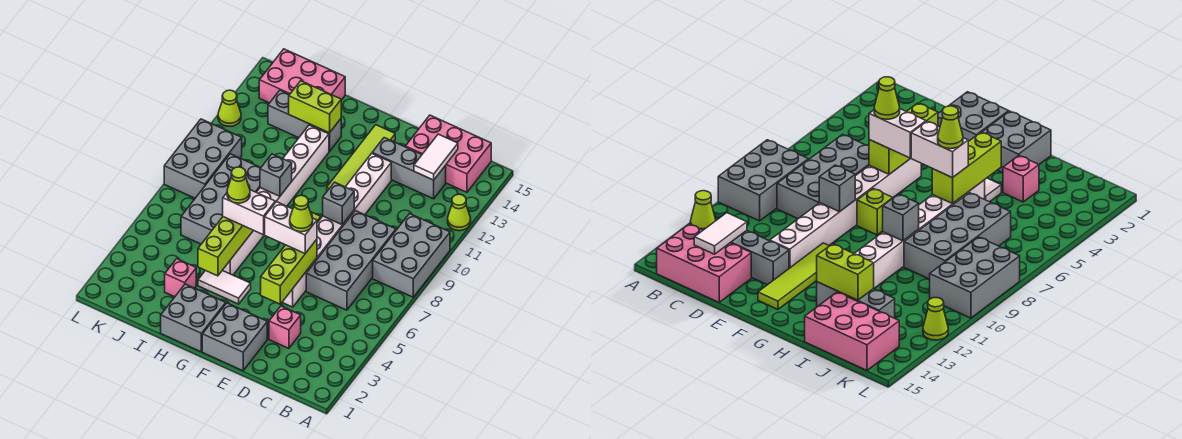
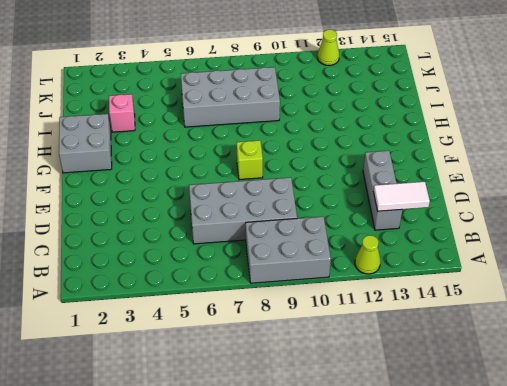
none -> pink brick B14:D15 level 1
none -> pink brick D3 level 1
none -> grey brick E1:F2 level 1

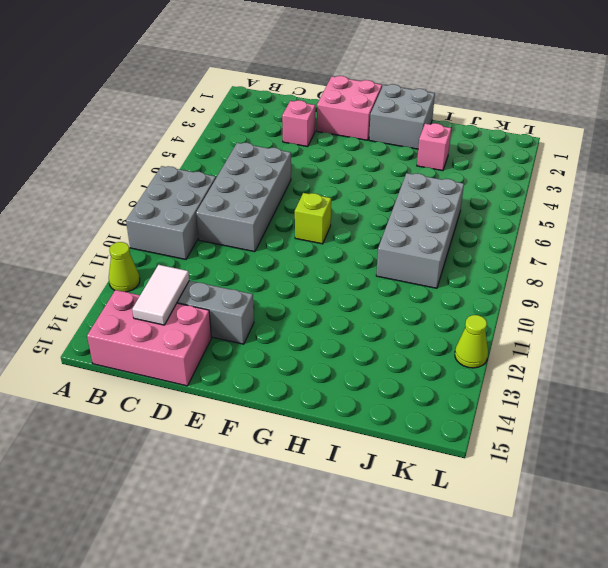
pink brick E1:F2 level 1 -> grey brick E1:F2 level 1
none -> white brick E5:E12 level 1
none -> lime tile F11:F14 level 1
none -> white tile G4:H4 level 1

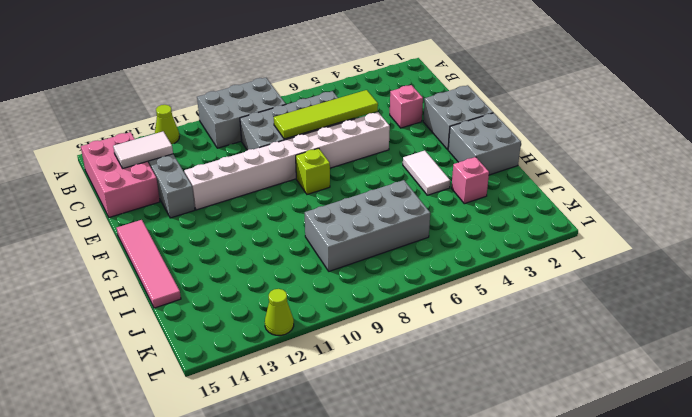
lime tile D5:D8 level 2 -> lime tile F11:F14 level 1
pink tile F15:I15 level 1 -> pink brick I14:K15 level 1
none -> white brick H5:H12 level 1
none -> grey brick H13:J13 level 1
none -> grey brick K8:L10 level 1

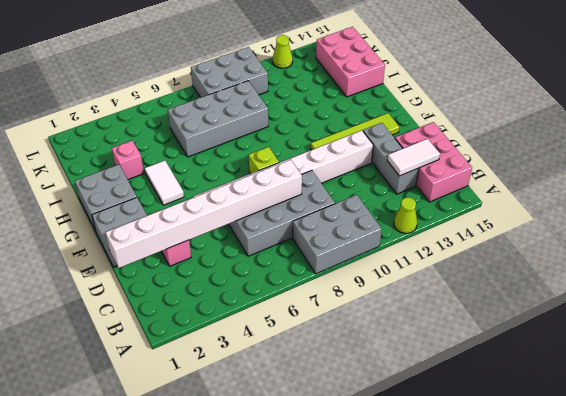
white brick D1:D8 level 2 -> white brick H5:H12 level 1
none -> grey brick H13:J13 level 1
none -> lime brick E4:E6 level 2
none -> grey brick E9 level 2

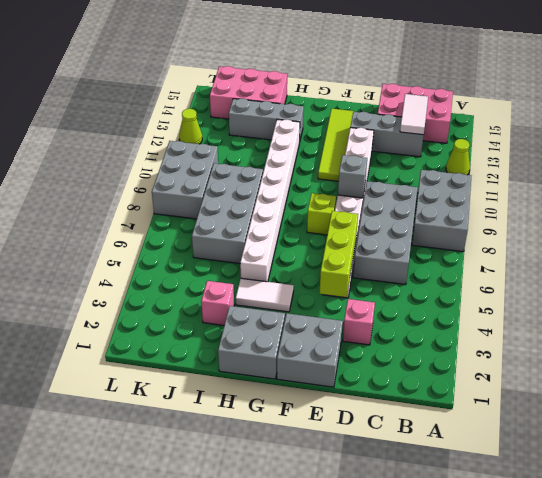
none -> lime brick H4:H6 level 2
none -> grey brick H9 level 2
none -> lime brick H13:I13 level 2

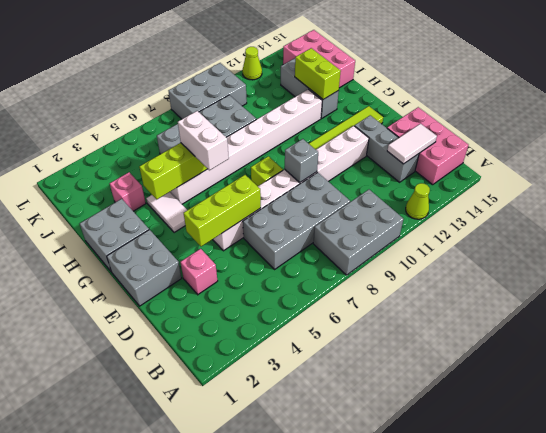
none -> grey brick H9 level 2
none -> white brick E6:F6 level 3
none -> lime cone E6 level 4

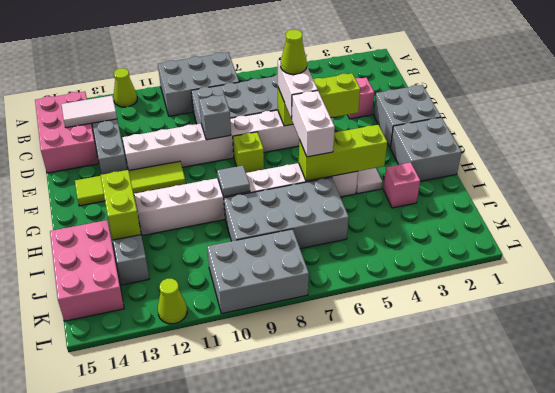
grey tile H9 level 2 -> grey brick H9 level 2
none -> lime cone H6 level 4

